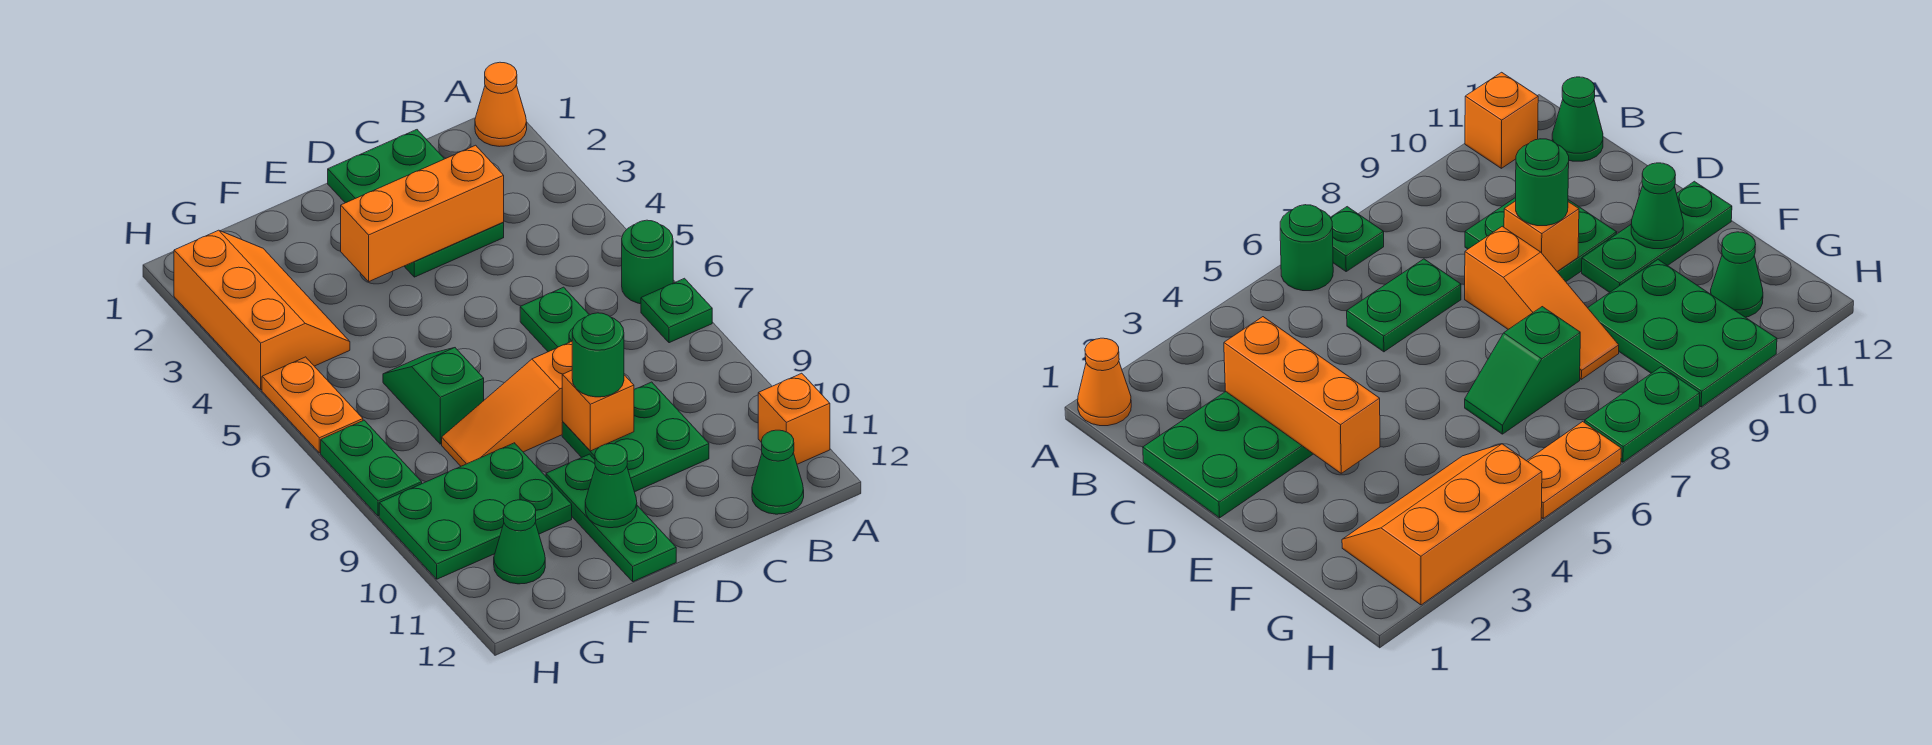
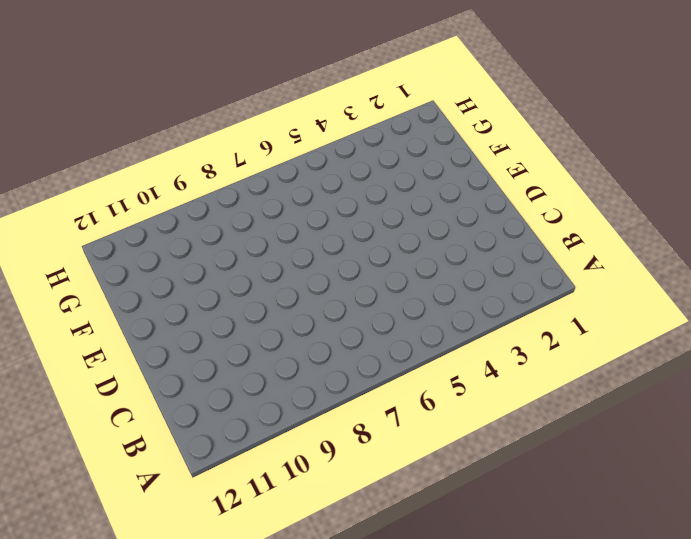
none -> orange cone A1 level 1
none -> green round brick A6 level 1
none -> green plate A7 level 1

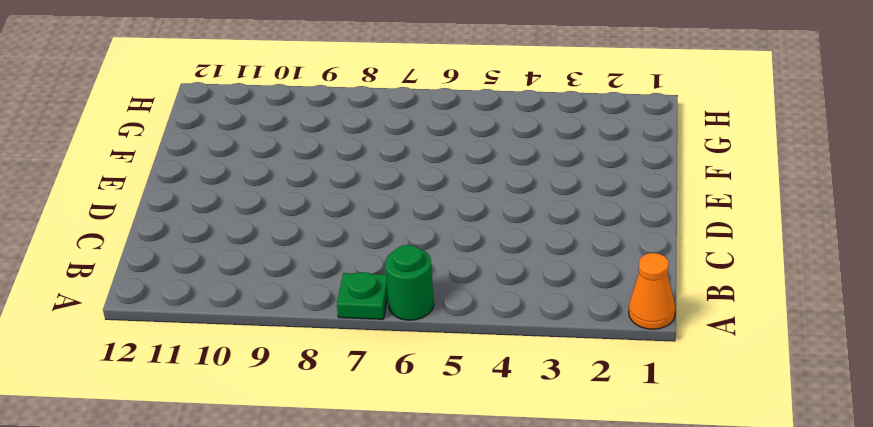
none -> orange brick A11 level 1
none -> green cone B12 level 1
none -> green plate C1:D3 level 1

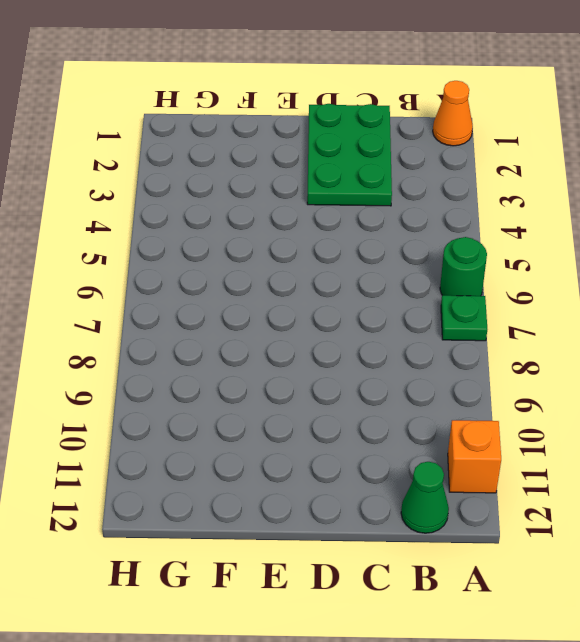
none -> green plate C6:C7 level 1
none -> green plate C9:D10 level 1
none -> orange slope D8:F8 level 1 top D

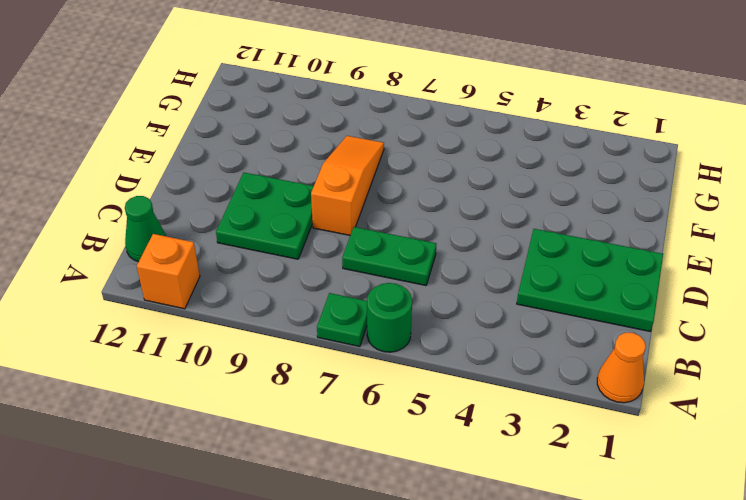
none -> green plate E10:E12 level 1
none -> green slope F6:F7 level 1 top 7
none -> green plate F9:H10 level 1

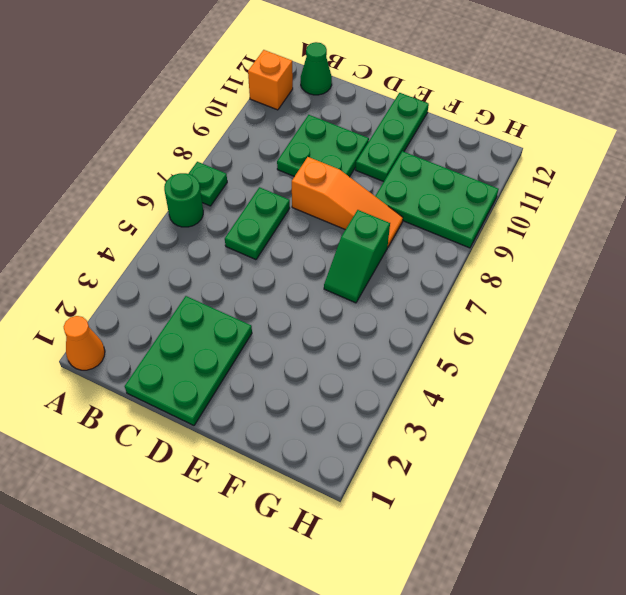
none -> orange slope G2:H4 level 1 top H
none -> green cone G11 level 1
none -> orange plate H5:H6 level 1

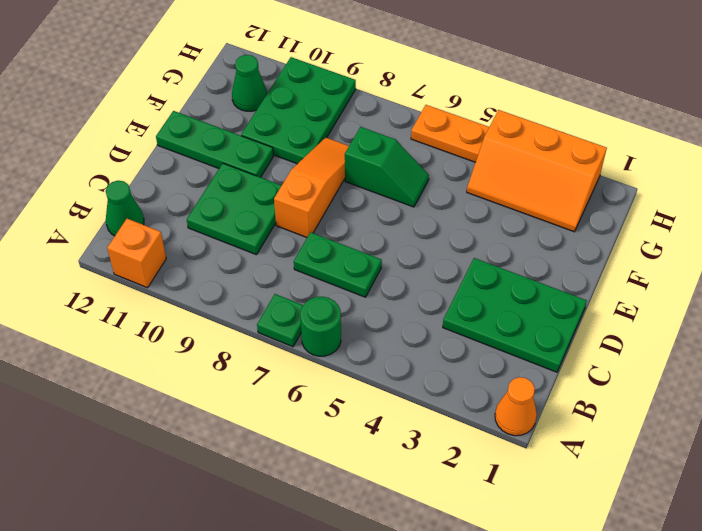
none -> green plate H7:H8 level 1
none -> orange brick C3:E3 level 2
none -> orange brick D9 level 2

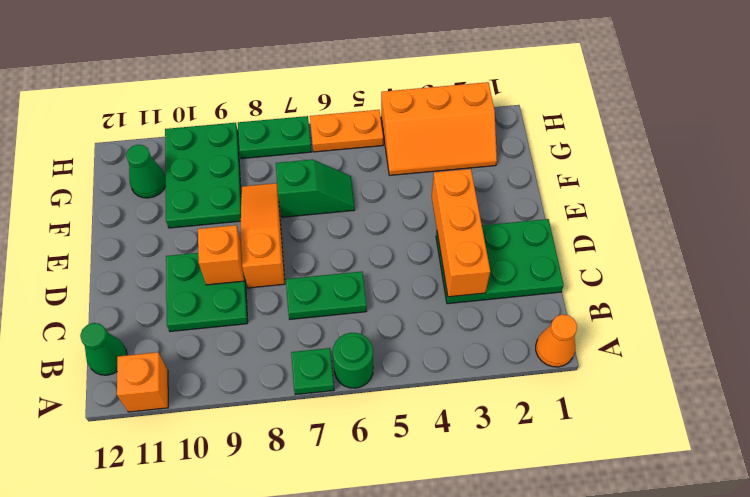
none -> green plate E10:E12 level 1
none -> green cone E11 level 2
none -> green round brick D9 level 3

